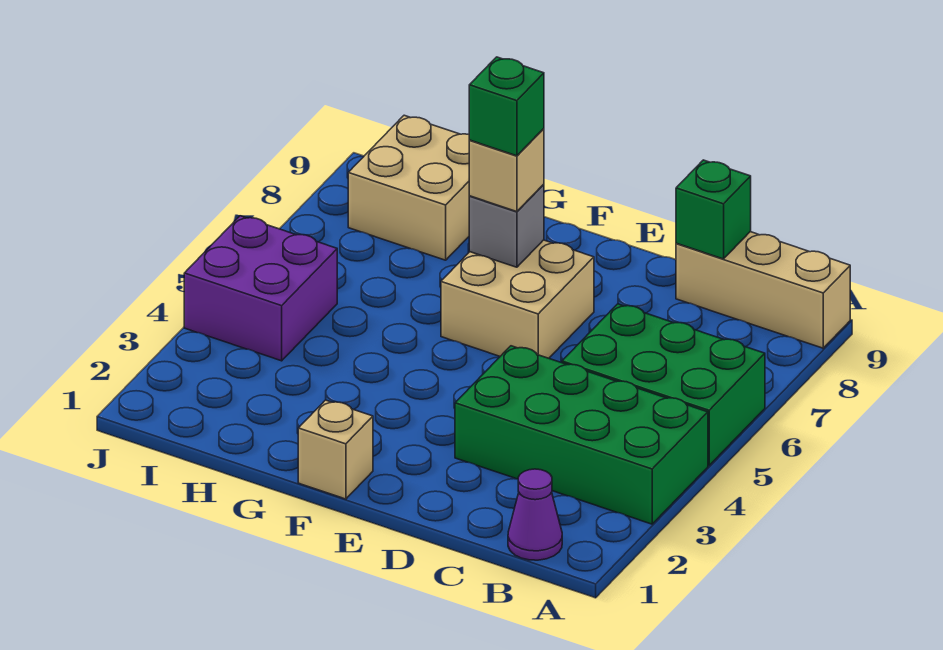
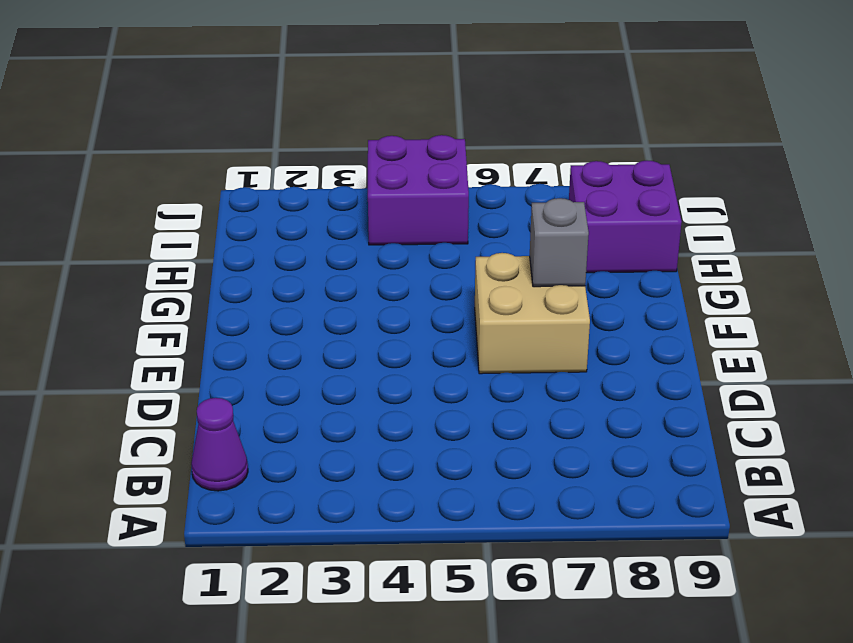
purple brick H8:I9 level 1 -> tan brick H8:I9 level 1
none -> green brick A3:D4 level 1
none -> green brick A5:C6 level 1
none -> tan brick A9:C9 level 1

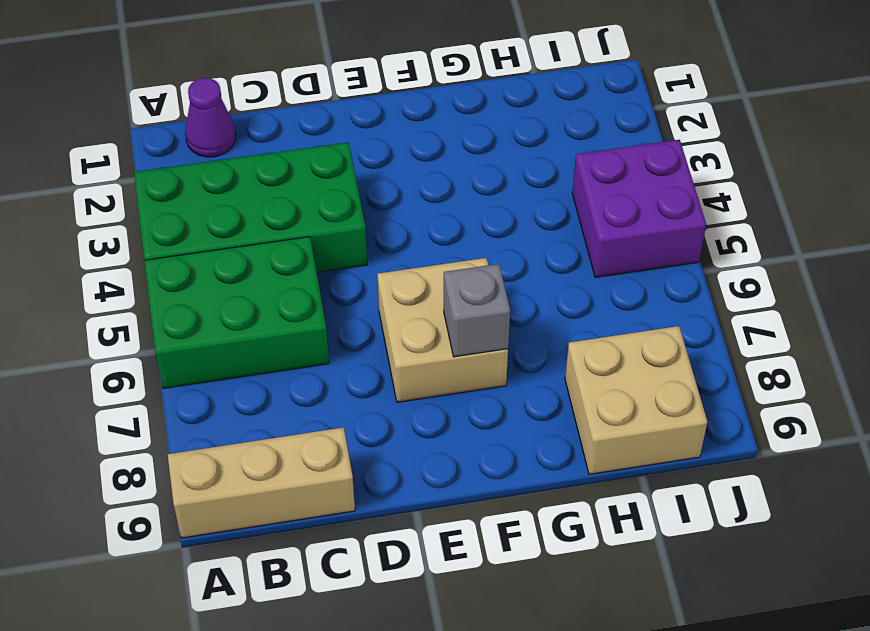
none -> tan brick F1 level 1
none -> green brick C9 level 2
none -> tan brick F7 level 3

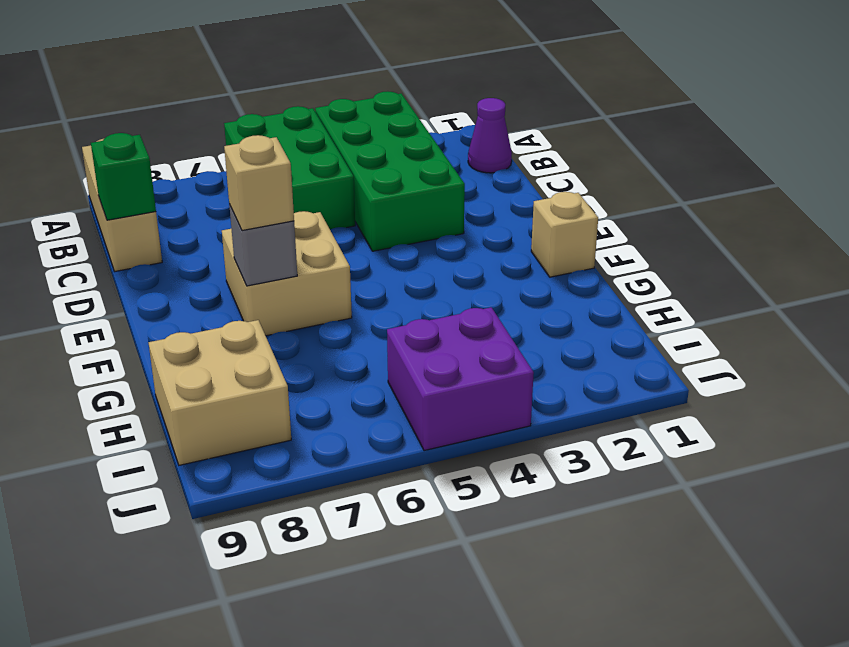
none -> green brick F7 level 4

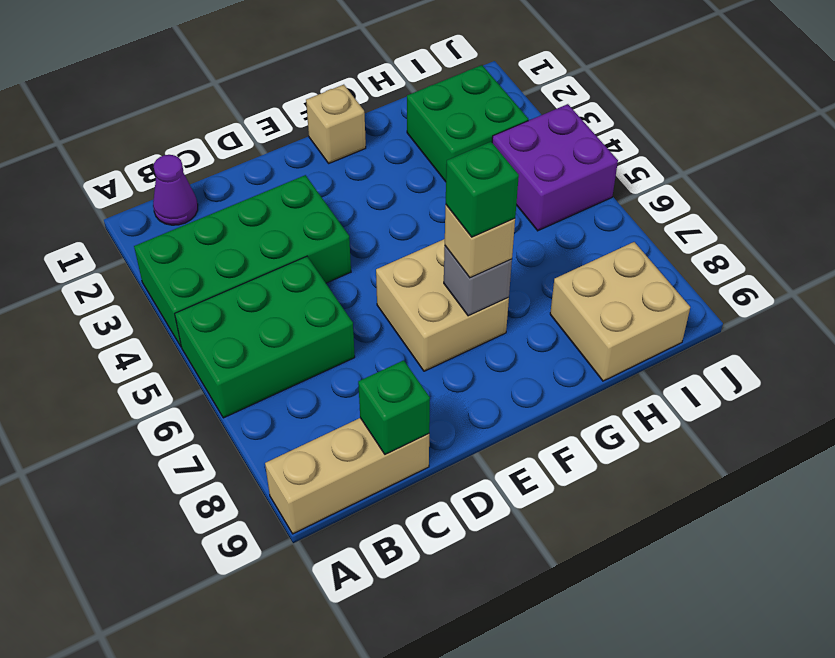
green brick H2:I3 level 1 -> none

